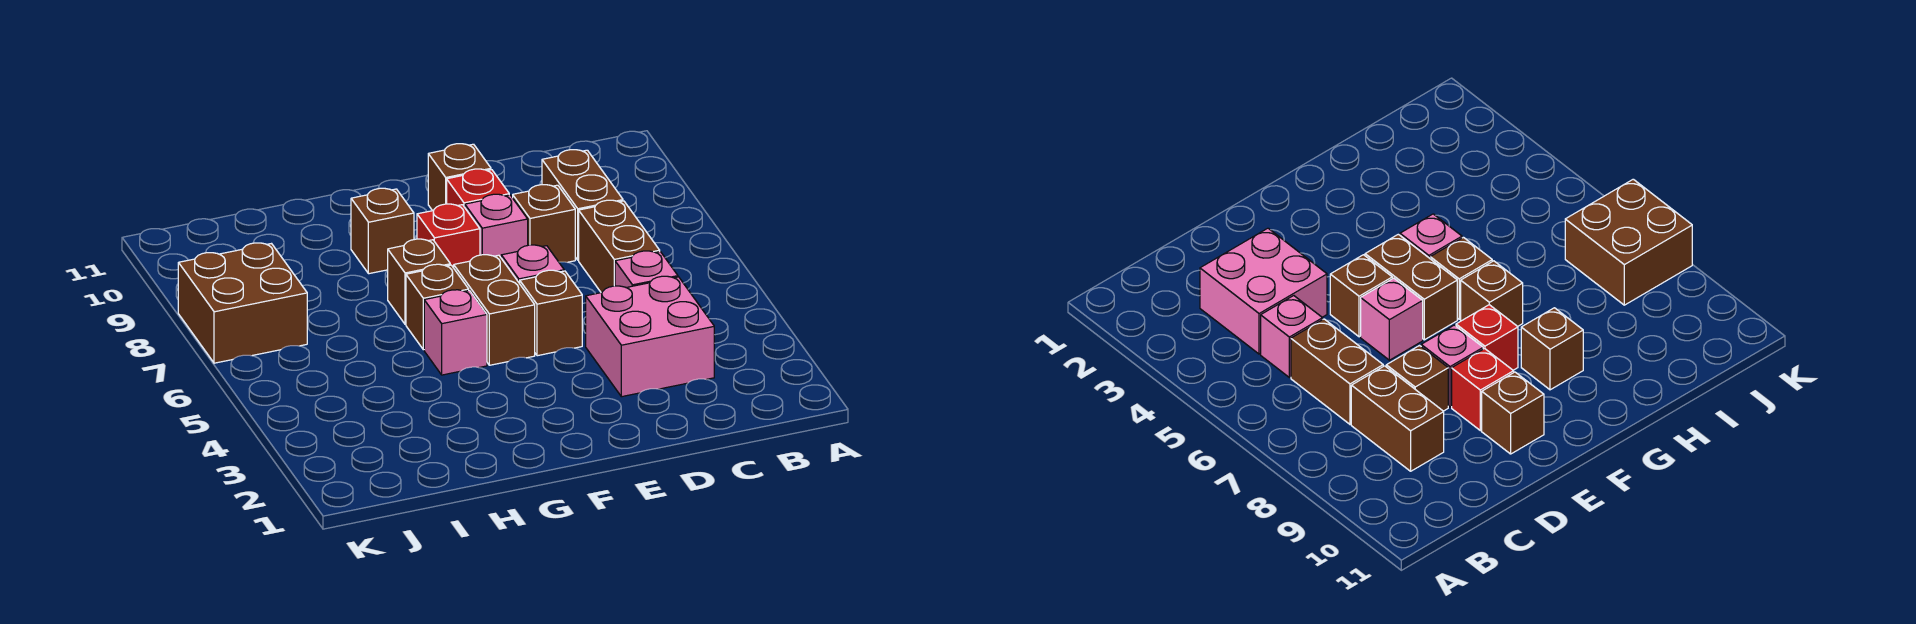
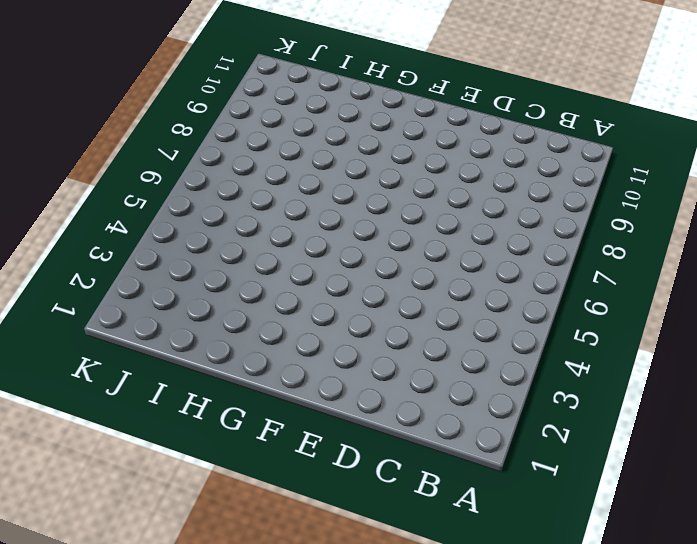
none -> pink brick C3:D4 level 1
none -> pink brick C5 level 1
none -> brown brick C6:C7 level 1

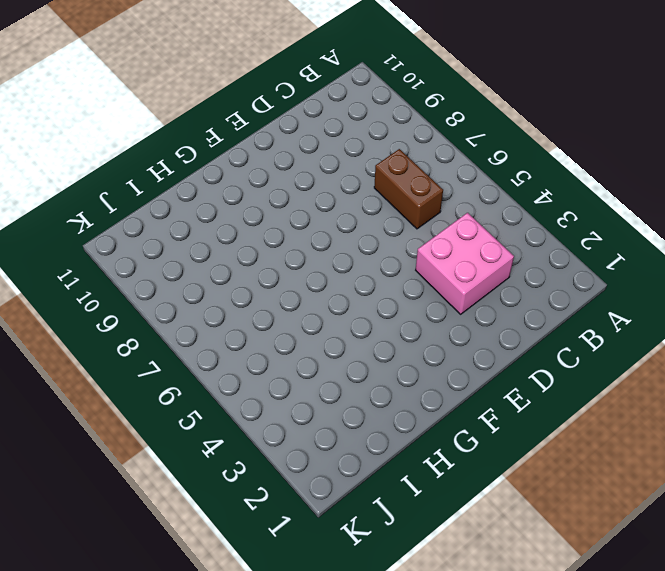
none -> pink brick C5 level 1
none -> brown brick C8:C9 level 1
none -> brown brick D8 level 1

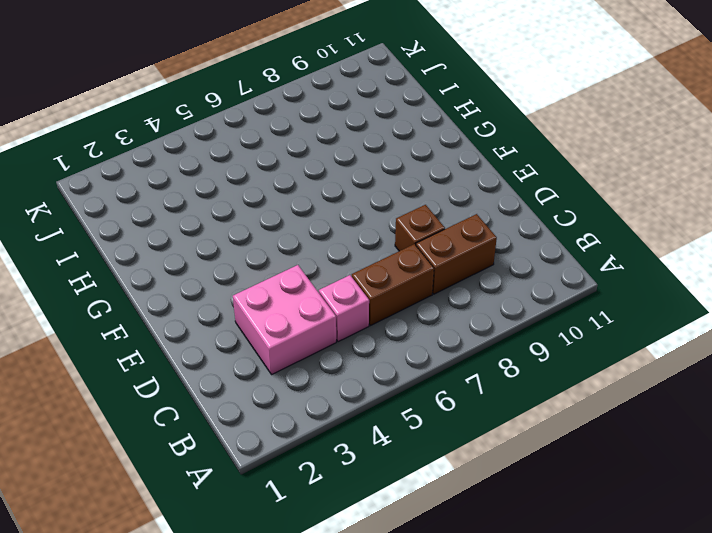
none -> brown brick E5 level 1
none -> pink brick E6 level 1
none -> pink brick E8 level 1

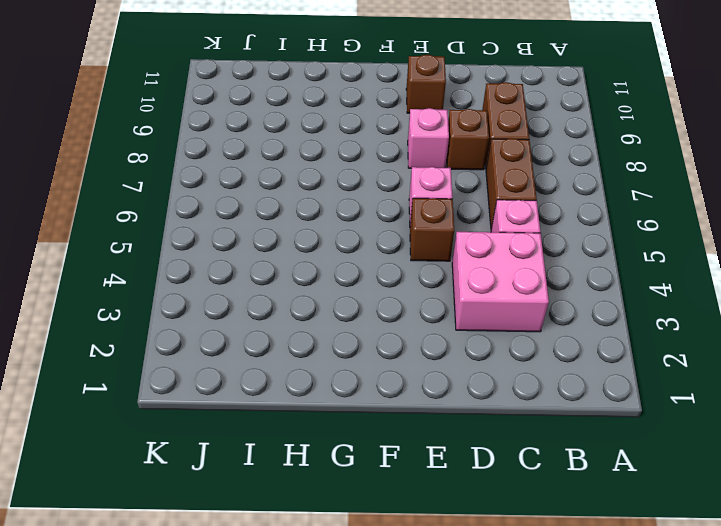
none -> red brick E9 level 1
none -> brown brick F5:F6 level 1
none -> red brick F8 level 1

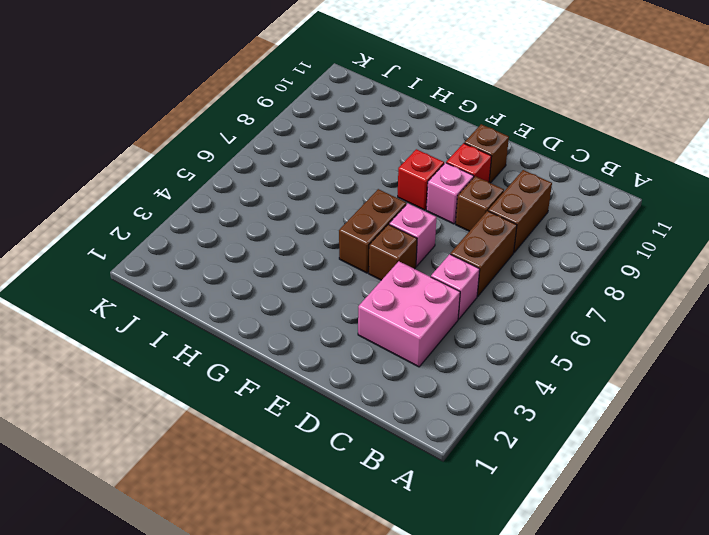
none -> pink brick G5 level 1
none -> brown brick G6 level 1
none -> brown brick G7 level 1

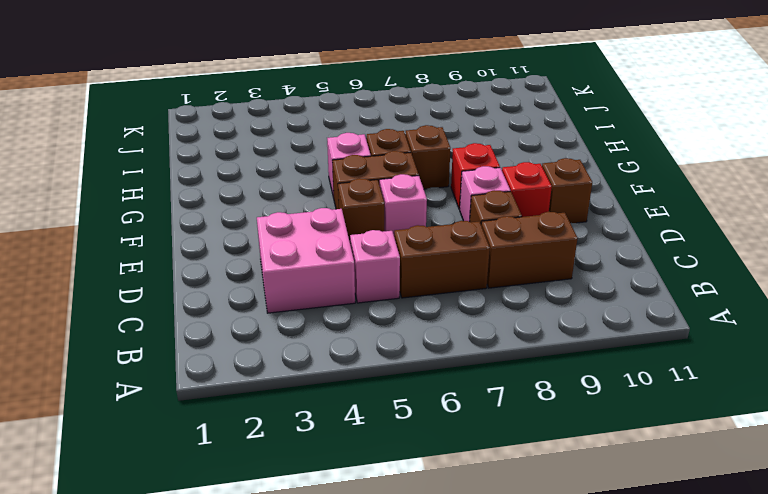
none -> brown brick G9 level 1
none -> brown brick J7:K8 level 1

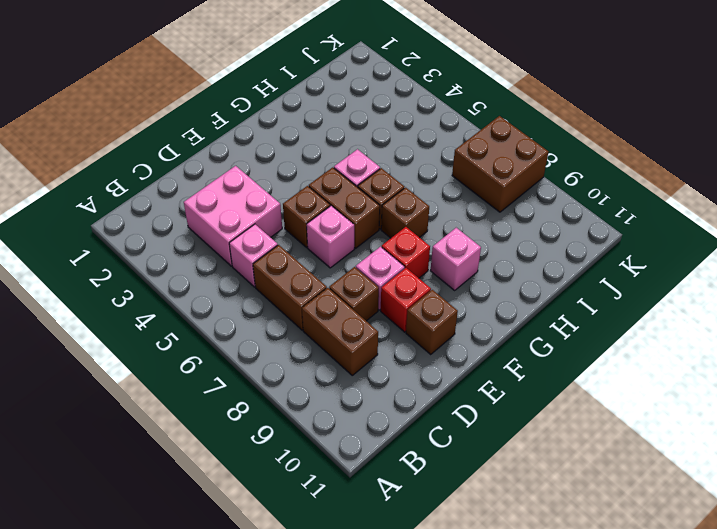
pink brick G9 level 1 -> brown brick G9 level 1

